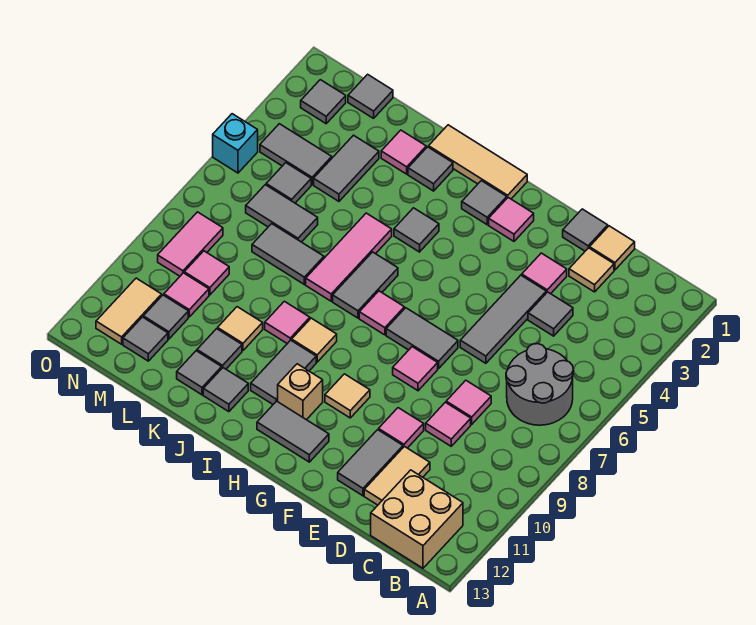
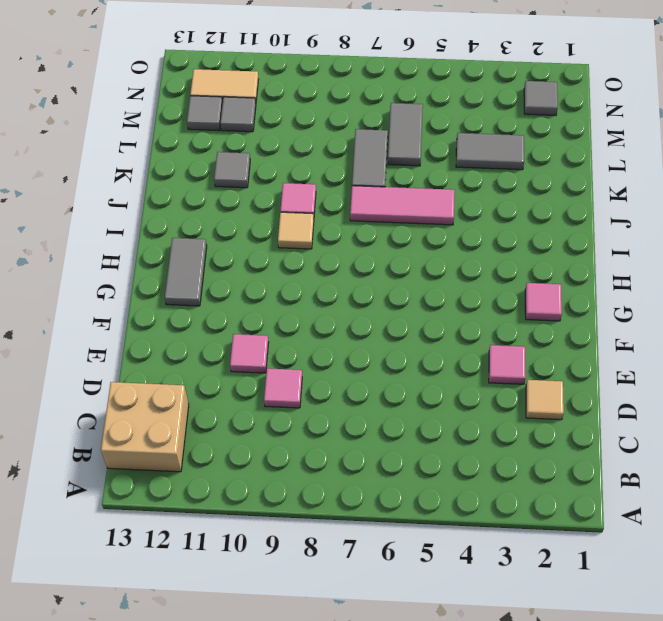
none -> grey round brick B6:C7 level 1
none -> tan tile D1 level 1
none -> grey tile D4 level 1
none -> pink tile D8 level 1

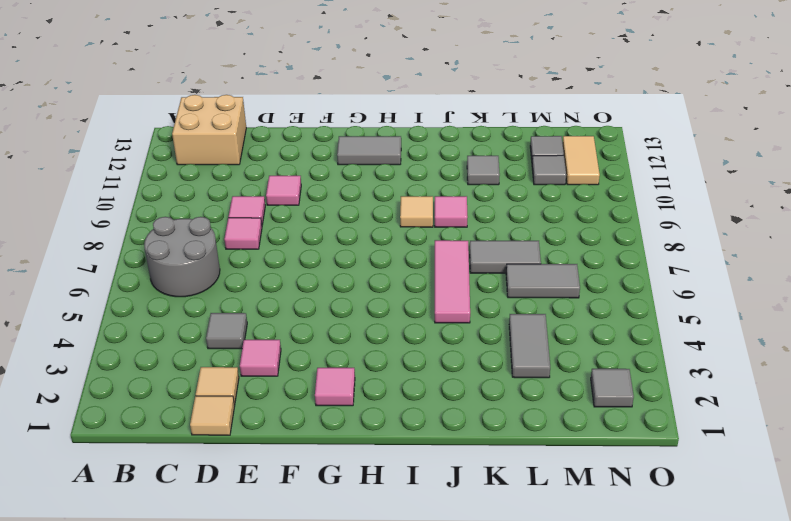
none -> tan tile D11:D12 level 1
none -> grey tile E1 level 1
none -> grey tile E4:E6 level 1
none -> grey tile E11:E12 level 1

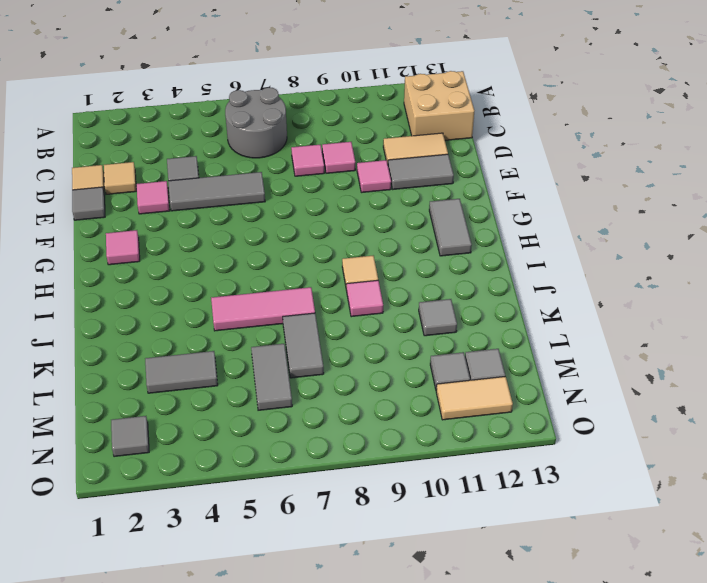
none -> grey tile F7:G7 level 1
none -> pink tile F8 level 1
none -> tan tile G10 level 1
none -> tan tile H1:J1 level 1

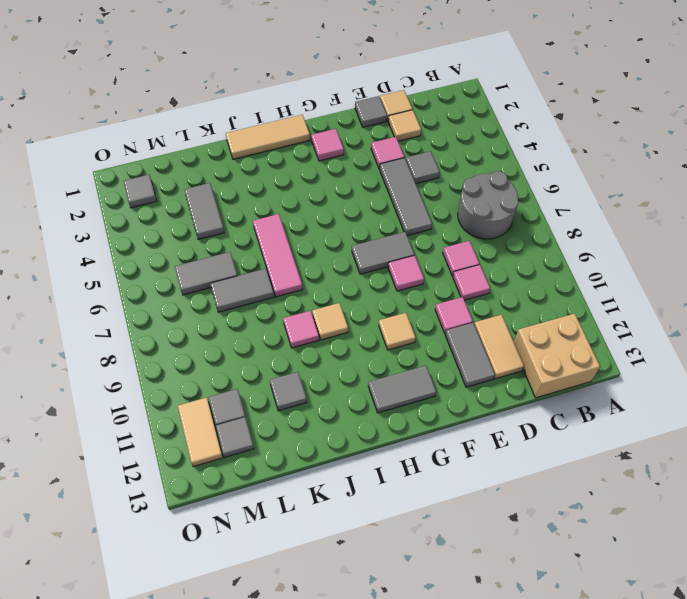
none -> grey tile H2 level 1
none -> pink tile H7 level 1
none -> tan brick H11 level 1
none -> grey tile I4 level 1

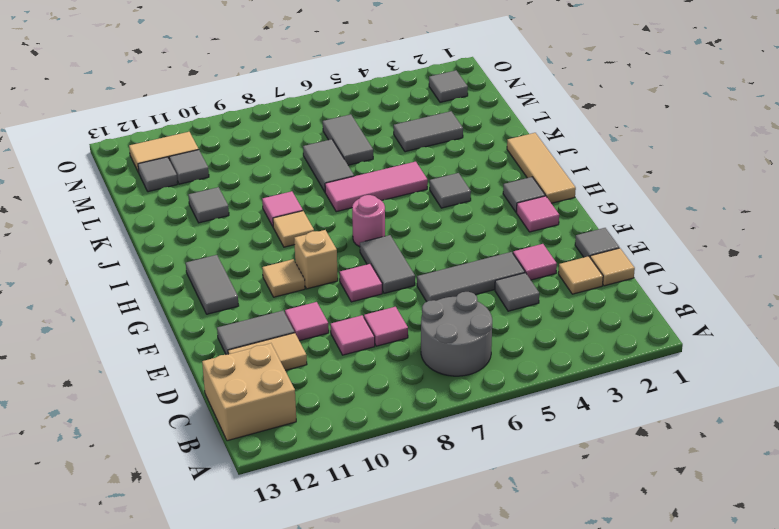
tan brick G9 level 1 -> tan brick H11 level 1
pink round brick H7 level 1 -> pink tile H7 level 1
none -> grey tile I6:I7 level 1
none -> grey tile I10:I11 level 1
none -> grey tile J2 level 1
none -> grey tile J12 level 1

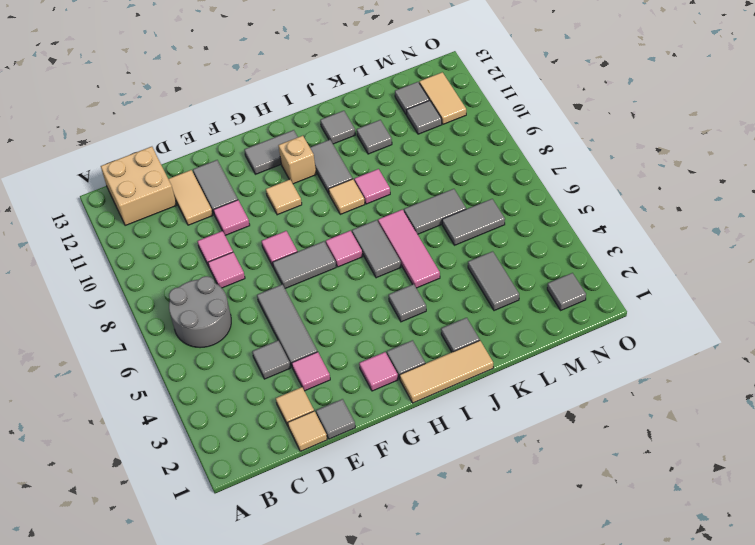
none -> pink tile K2 level 1
none -> tan tile K10 level 1
none -> grey tile K12 level 1
none -> grey tile M1 level 1

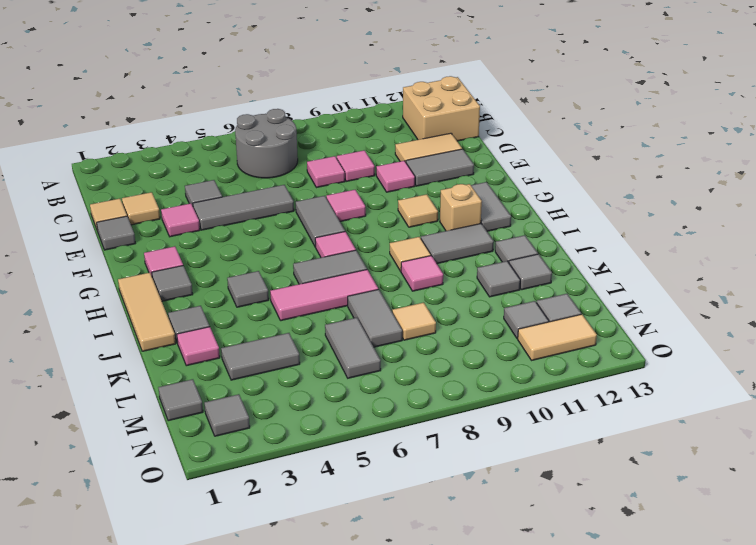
tan tile L8 level 1 -> tan tile K10 level 1
none -> grey tile M4:N4 level 1
none -> grey tile M5 level 1
none -> pink tile M9 level 1
none -> pink tile M10 level 1

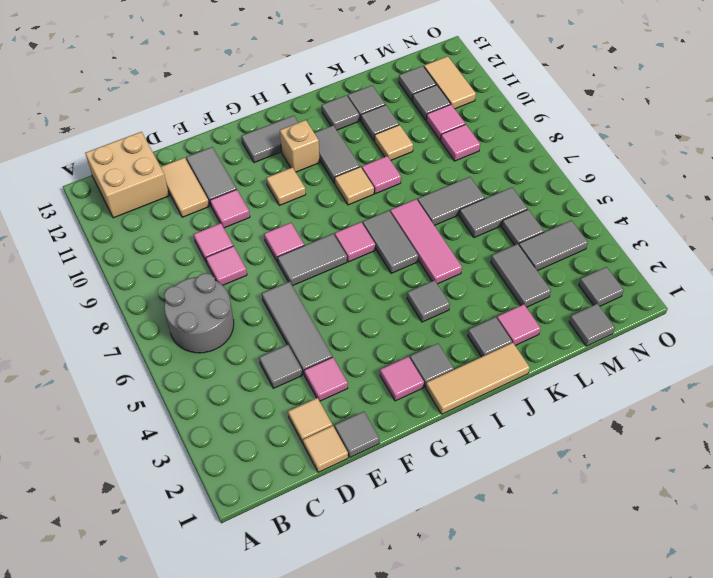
none -> pink tile N8:N9 level 1
none -> cyan brick O5 level 1

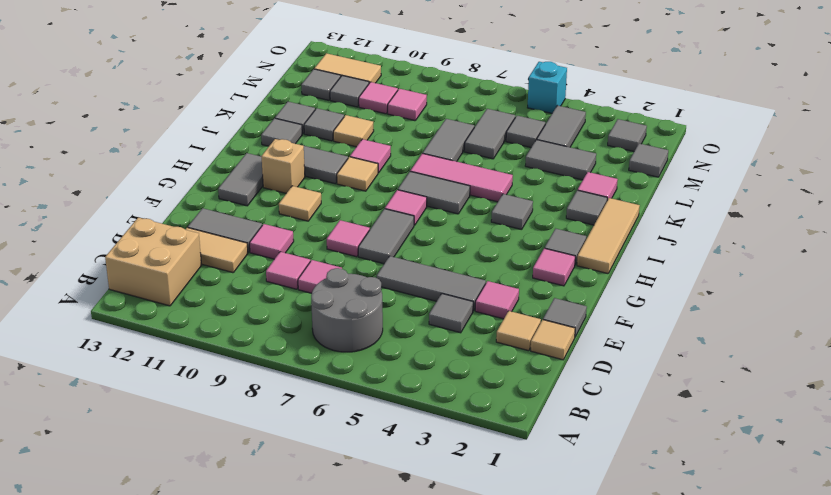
none -> pink tile N8:N9 level 1

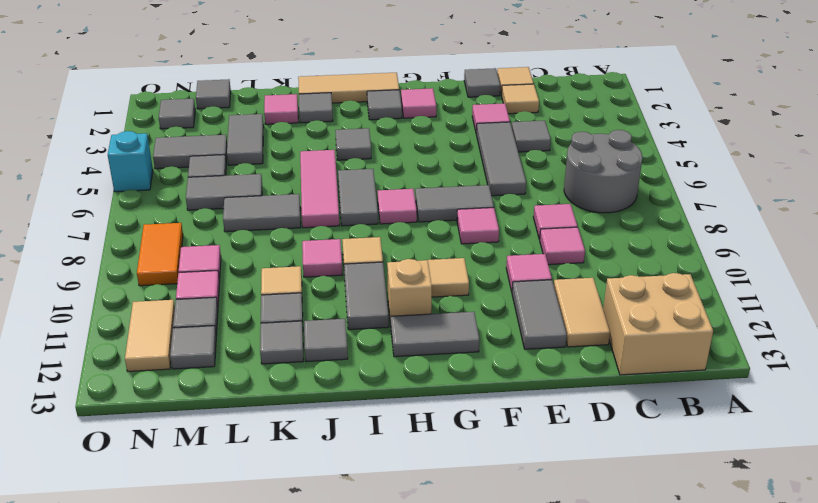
orange tile N8:N9 level 1 -> pink tile N8:N9 level 1

